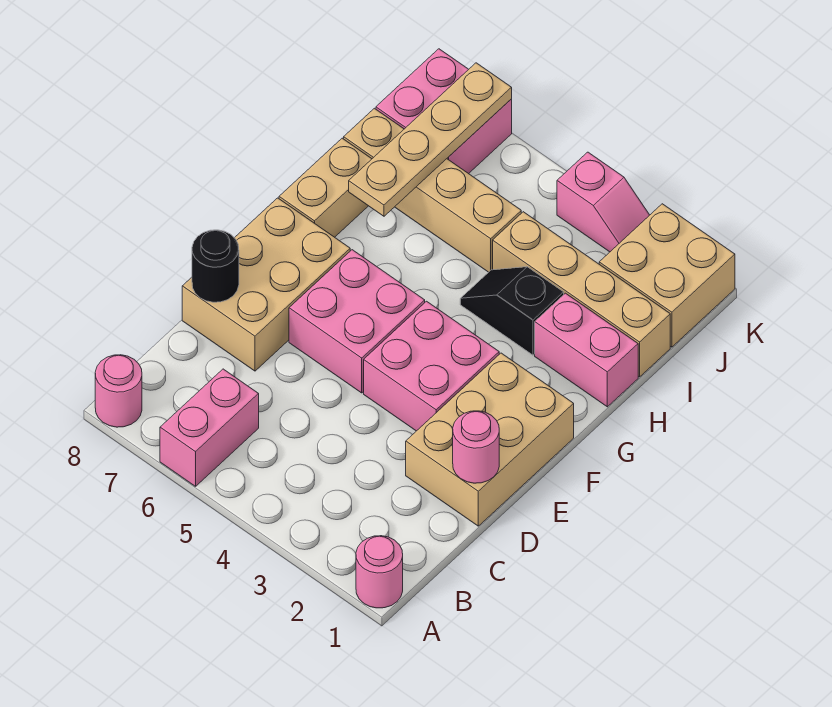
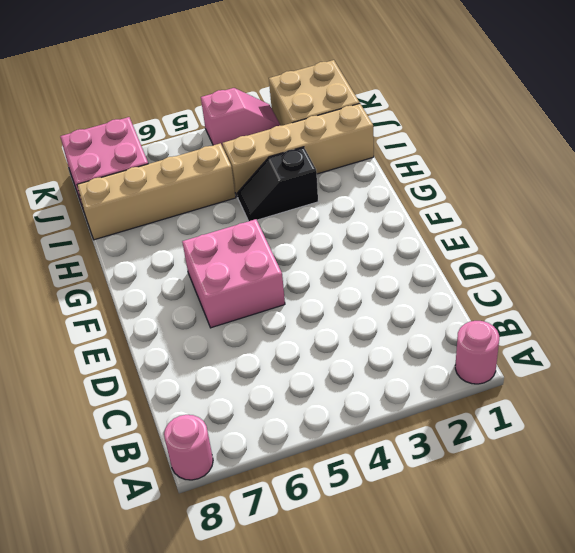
none -> pink brick A6:B6 level 1
none -> tan brick D1:F2 level 1
none -> tan brick D7:F8 level 1

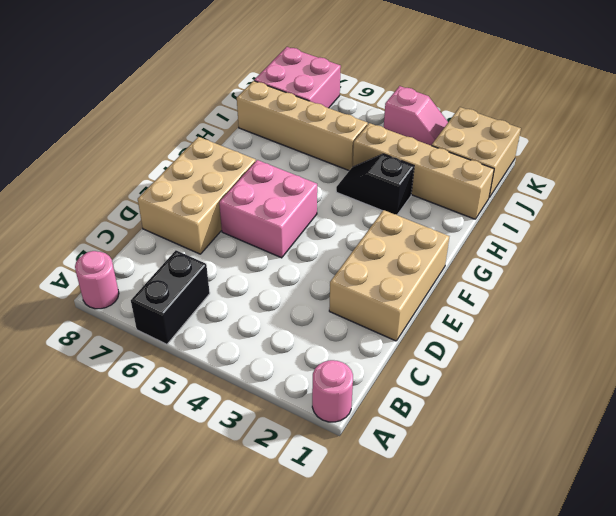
black brick A6:B6 level 1 -> pink brick A6:B6 level 1
none -> pink brick E3:F4 level 1
none -> tan brick G8:H8 level 1
none -> pink brick H1:H2 level 1

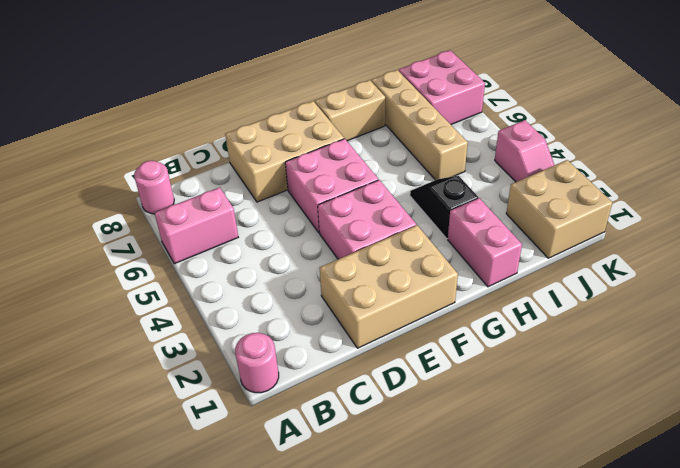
none -> tan brick I1:I4 level 1
none -> pink round brick D1 level 2
none -> black round brick D8 level 2

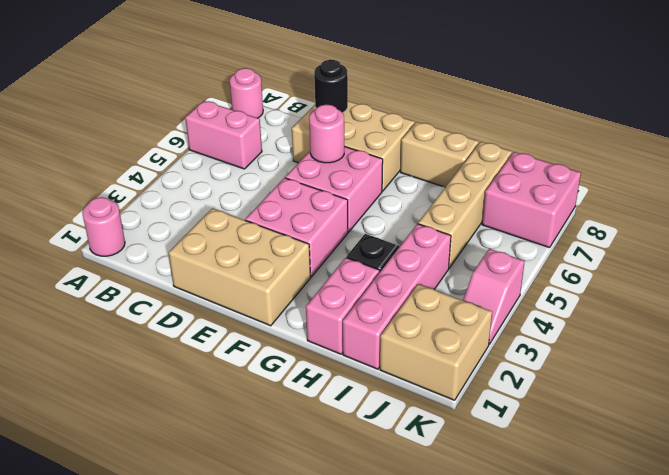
pink round brick E6 level 2 -> pink round brick D1 level 2
pink brick I1:I4 level 1 -> tan brick I1:I4 level 1
none -> tan plate H7:K7 level 2

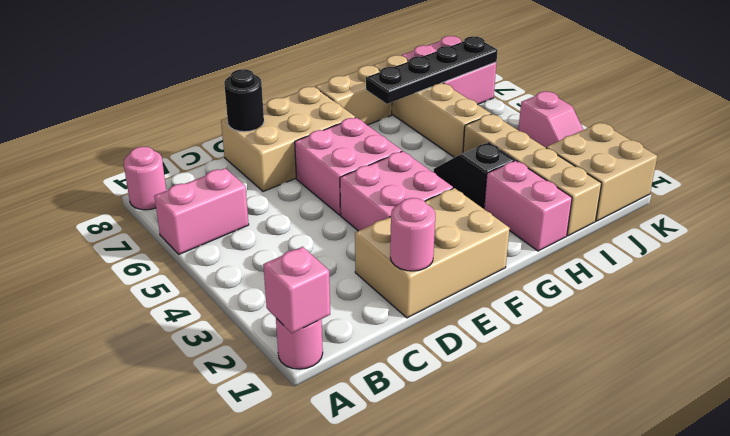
pink brick A1 level 2 -> none
black plate H7:K7 level 2 -> tan plate H7:K7 level 2

